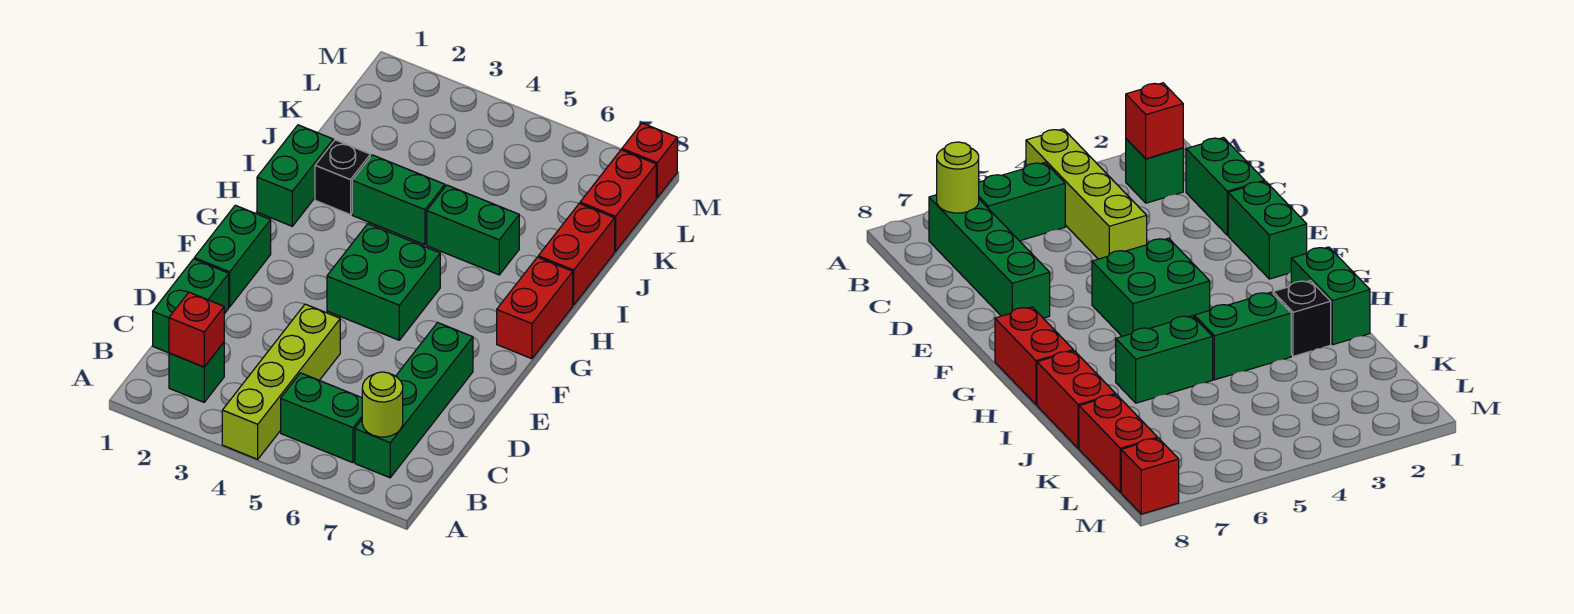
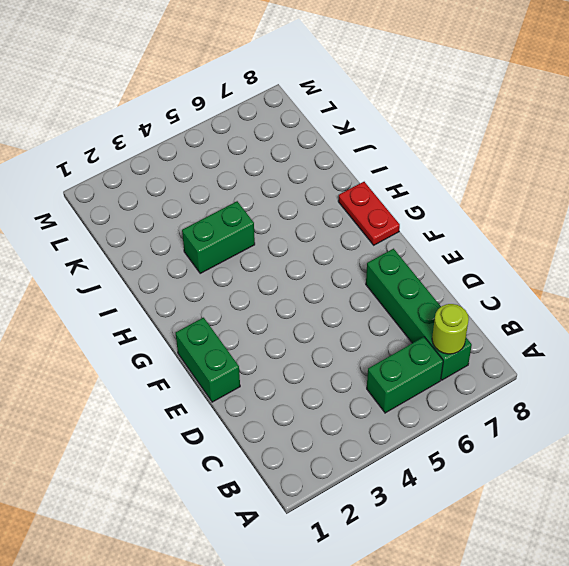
red plate G8:H8 level 1 -> red brick G8:H8 level 1
none -> lime brick A4:D4 level 1
none -> green brick B2 level 1
none -> green brick C1:D1 level 1

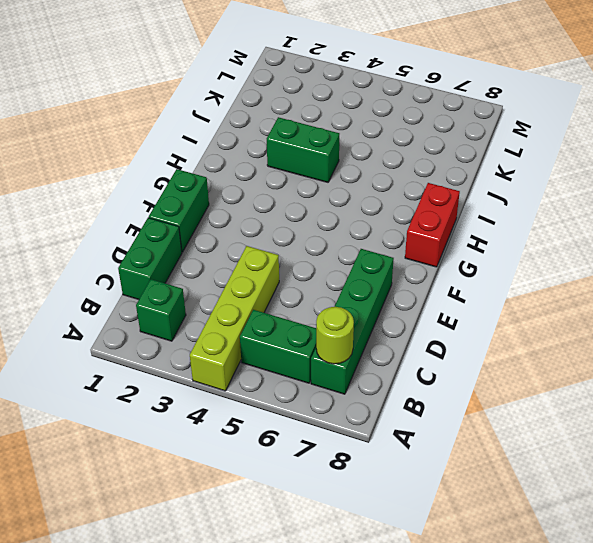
none -> green brick F4:G5 level 1
none -> green brick H1:I1 level 1
none -> black brick I2 level 1

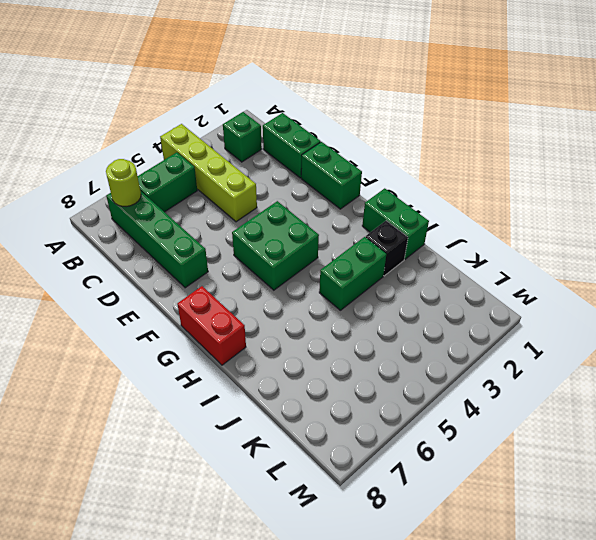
none -> green brick I5:I6 level 1
none -> red brick I8:J8 level 1
none -> red brick K8:L8 level 1

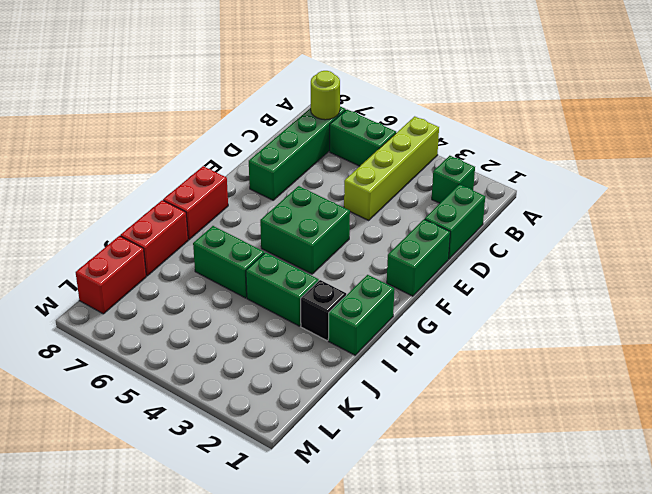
none -> red brick M8 level 1
none -> red brick B2 level 2

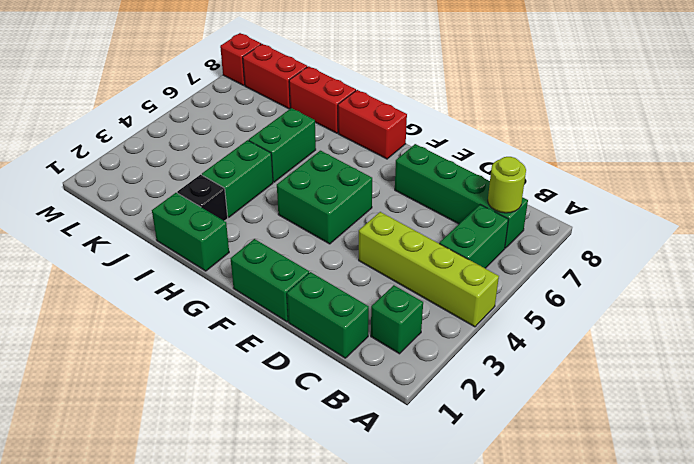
none -> red brick B2 level 2

